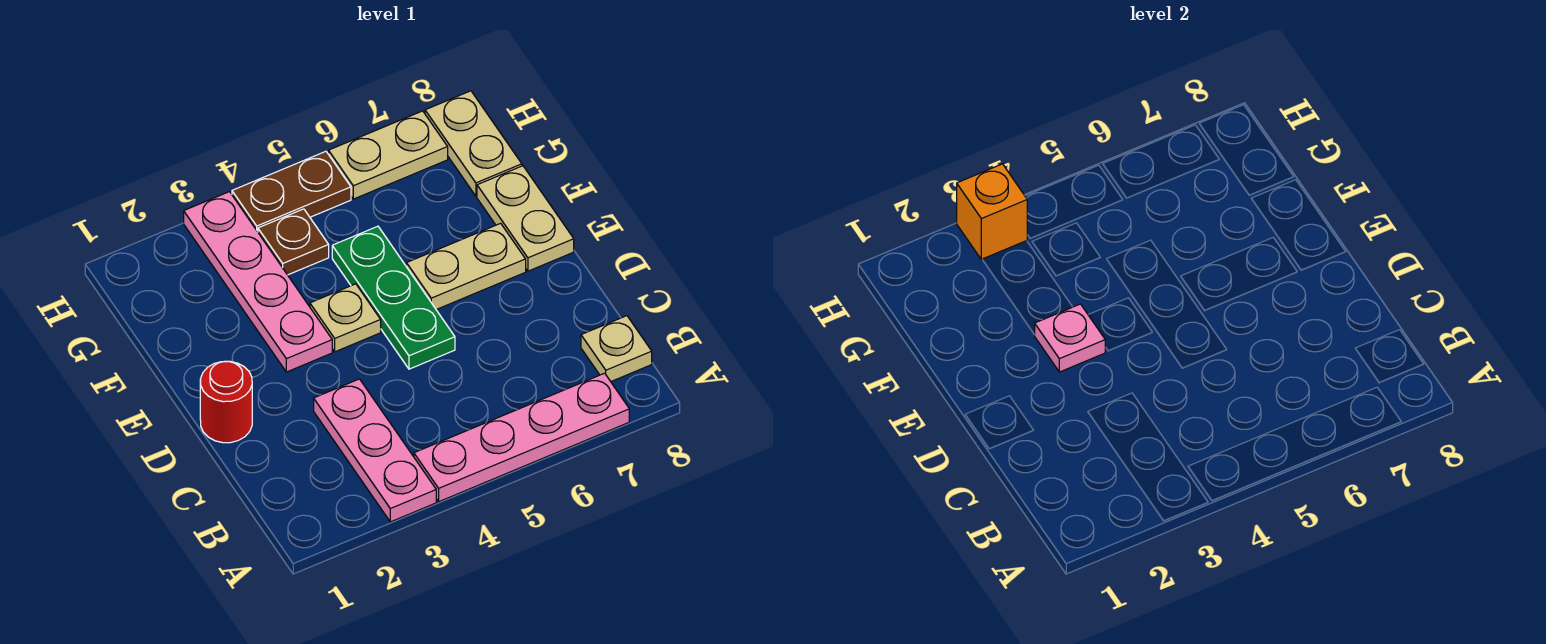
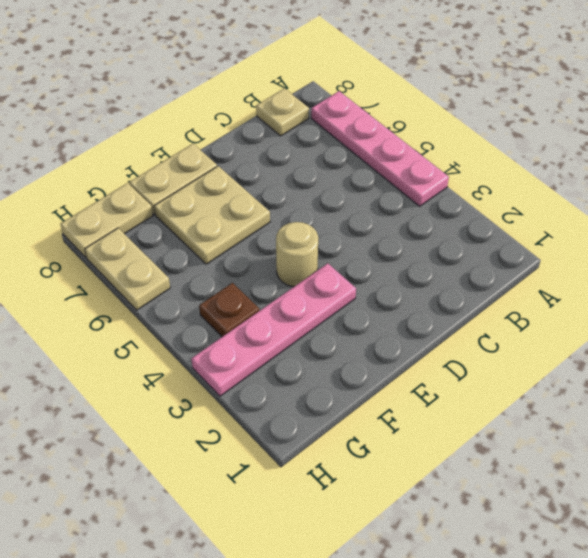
tan round brick E4 level 1 -> tan plate E4 level 1
tan plate E6:F7 level 1 -> tan plate E6:E7 level 1
none -> pink plate A3:C3 level 1
none -> red round brick D1 level 1
none -> green plate D5:F5 level 1

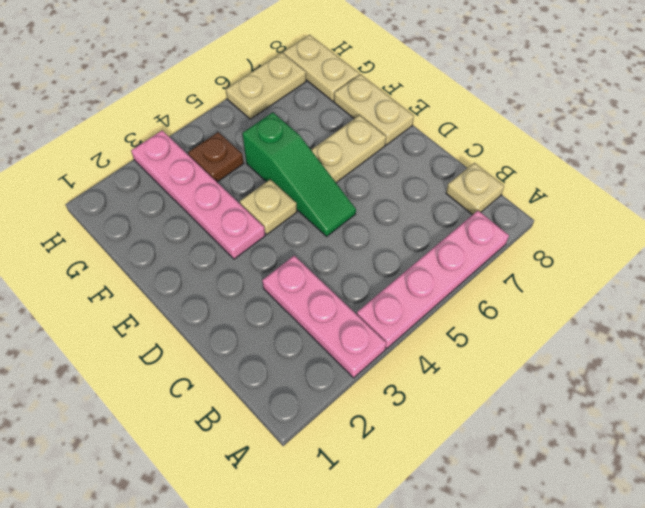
green slope D5:F5 level 1 top F -> green plate D5:F5 level 1
none -> red round brick D1 level 1
none -> brown plate H4:H5 level 1
none -> pink plate E3 level 2

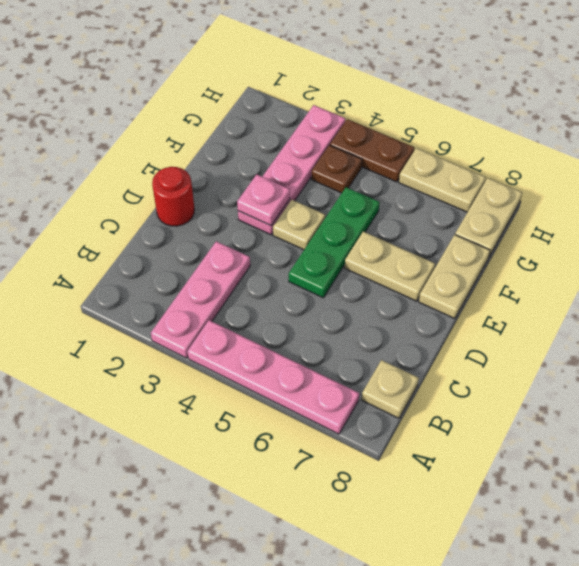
none -> orange brick H3 level 2

